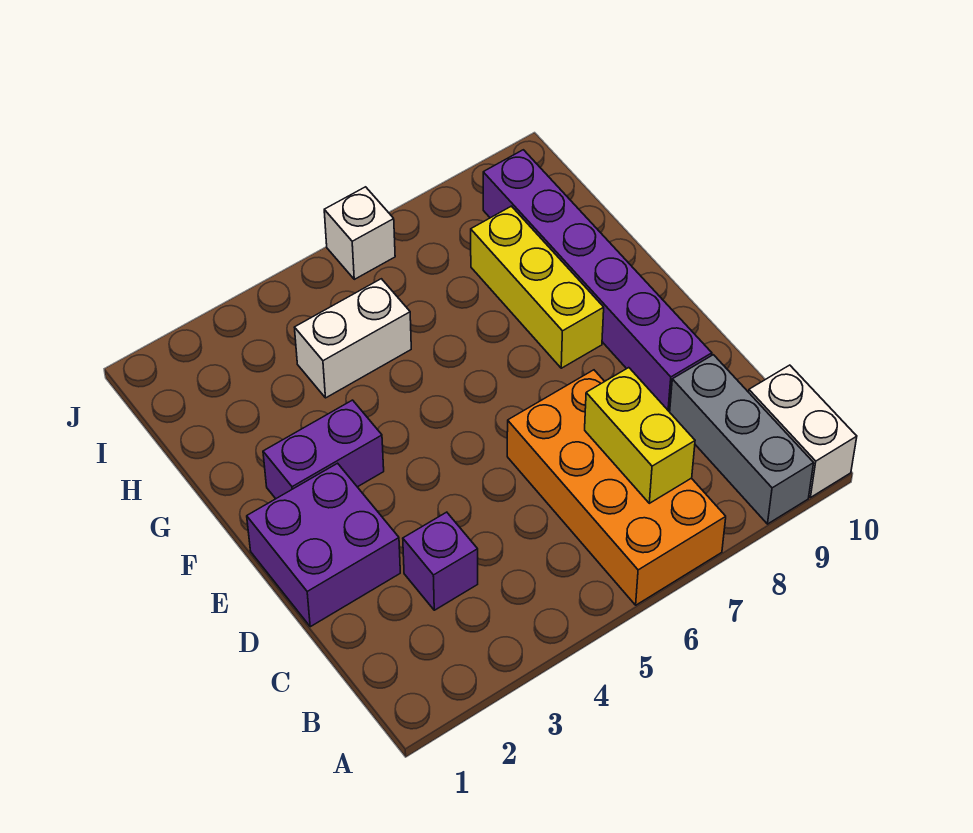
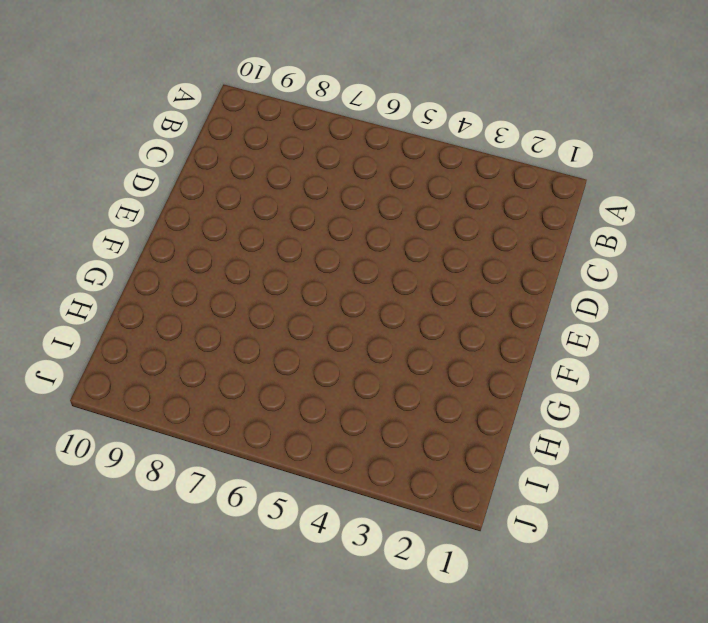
none -> orange brick A6:D7 level 1
none -> grey brick A9:C9 level 1

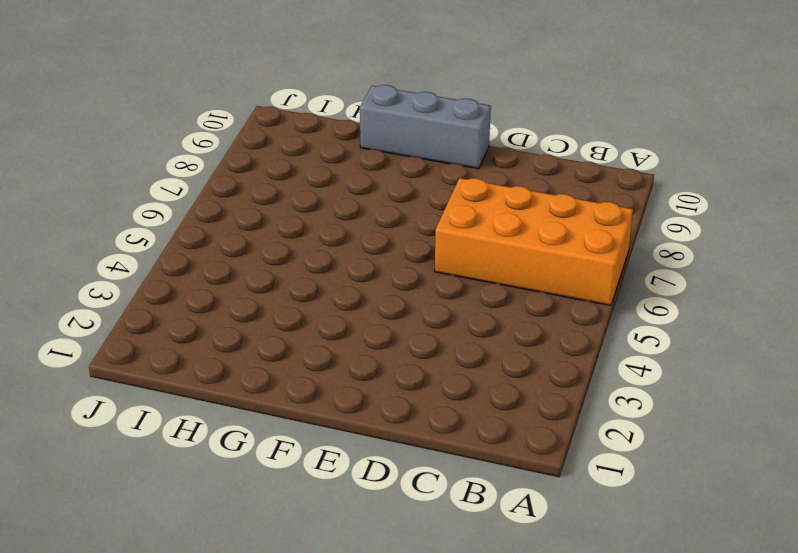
grey brick E10:G10 level 1 -> grey brick A9:C9 level 1
none -> white brick A10:B10 level 1
none -> purple brick C3 level 1

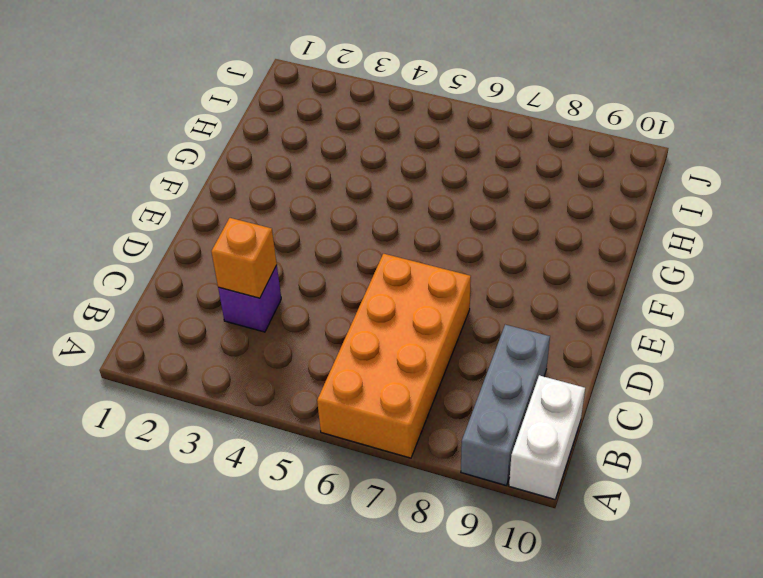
orange brick C3 level 2 -> none
none -> purple brick D1:E2 level 1
none -> purple brick D9:I9 level 1

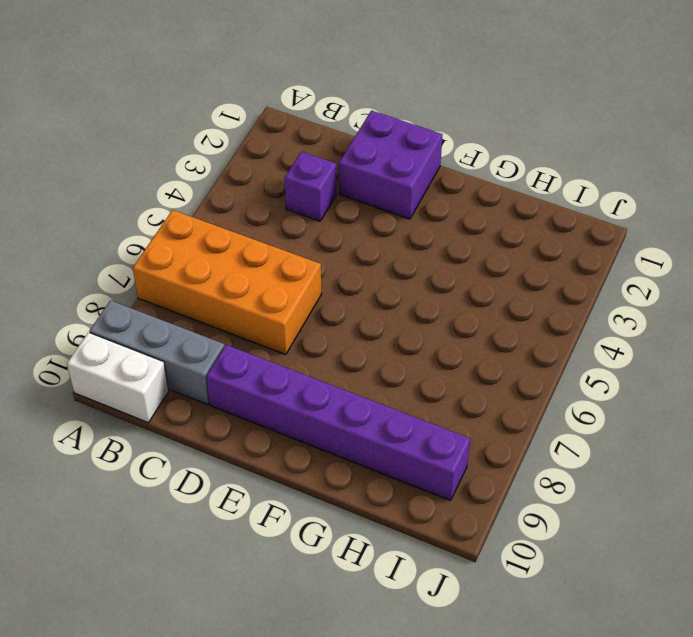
none -> purple brick F2:F3 level 1
none -> yellow brick F8:H8 level 1

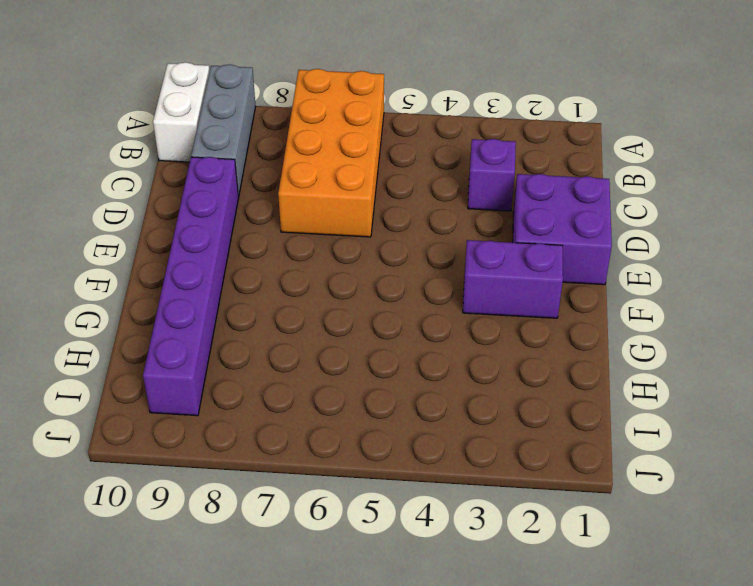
none -> yellow brick F8:H8 level 1
none -> white brick H4:H5 level 1

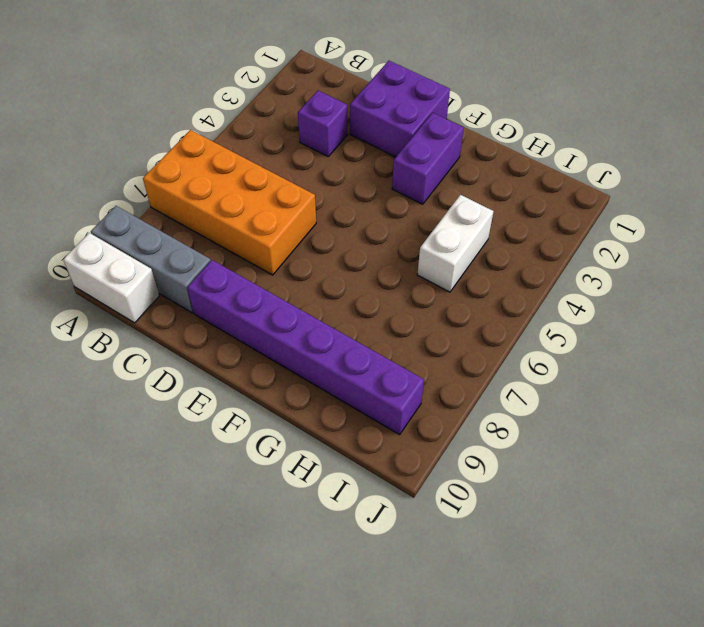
none -> yellow brick F8:H8 level 1
none -> white brick J6 level 1

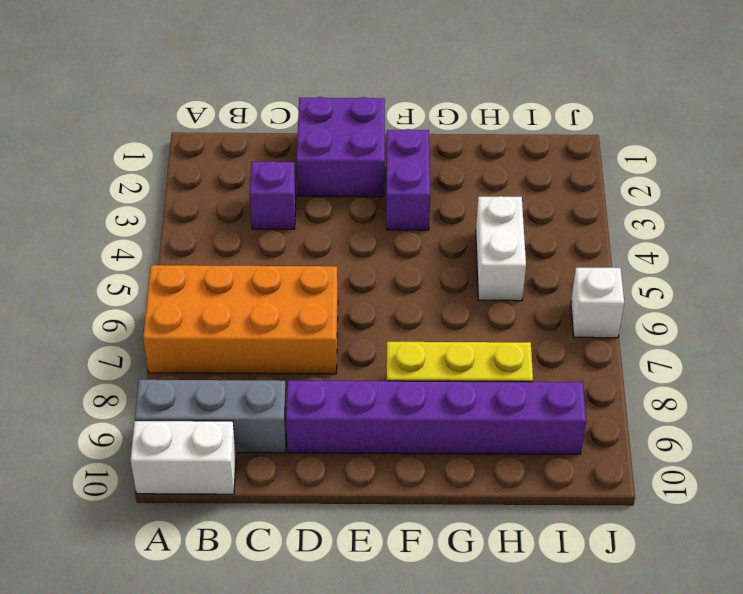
none -> yellow brick B7:C7 level 2

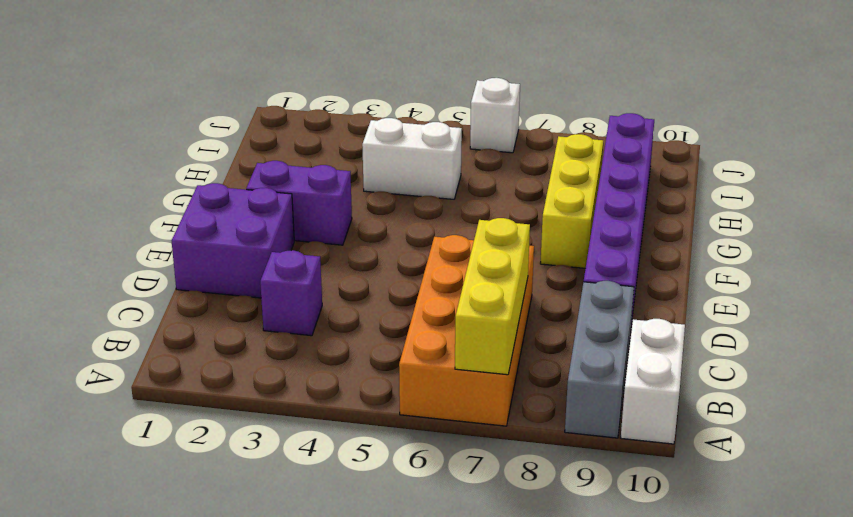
yellow brick A7:C7 level 2 -> yellow brick B7:C7 level 2

